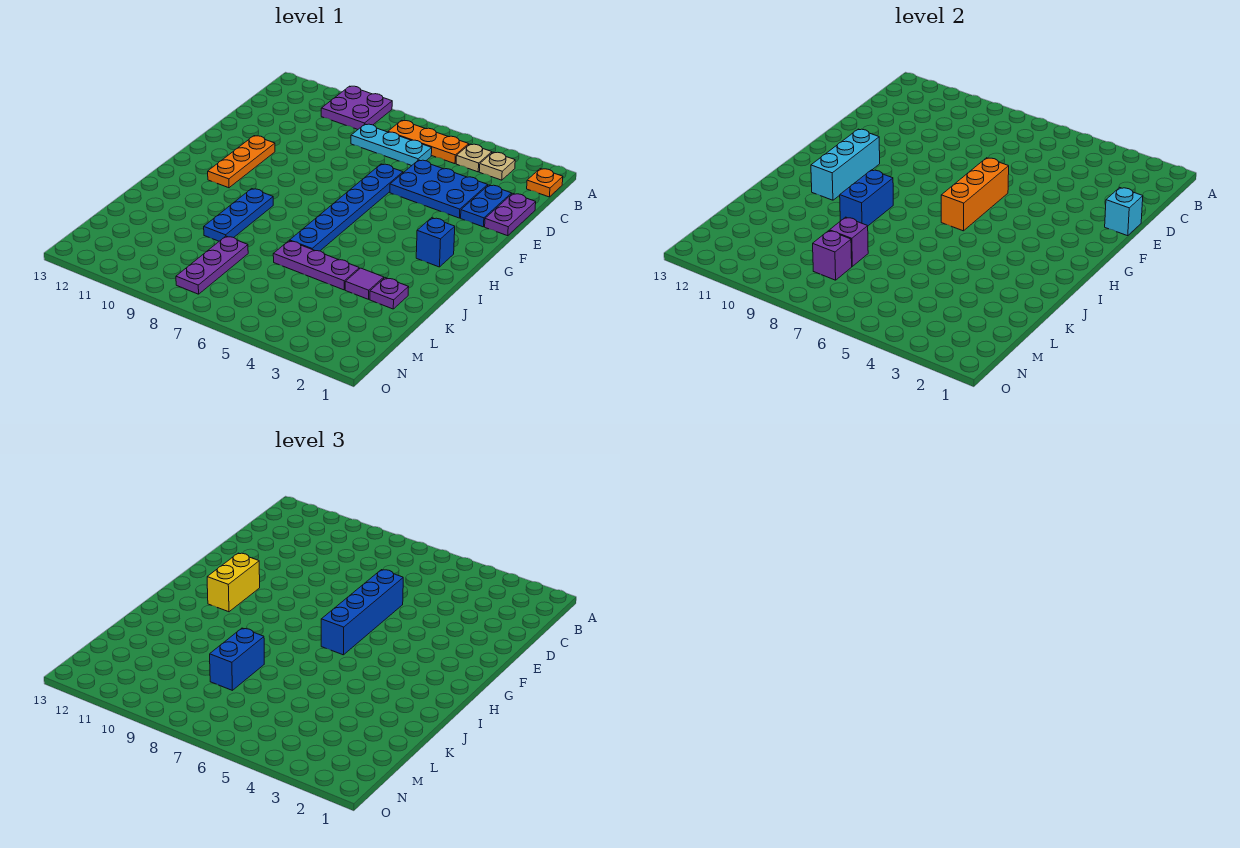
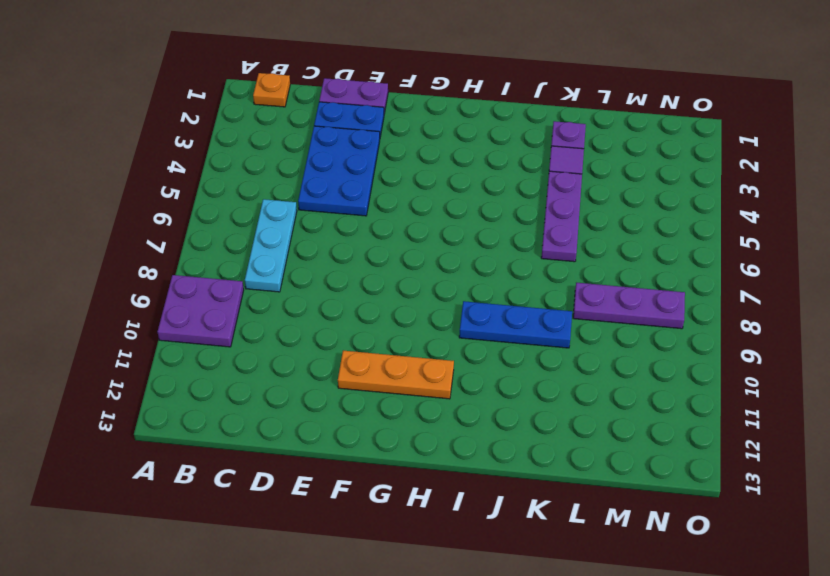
none -> tan plate B3 level 1
none -> tan plate B4 level 1
none -> orange plate B5:B7 level 1

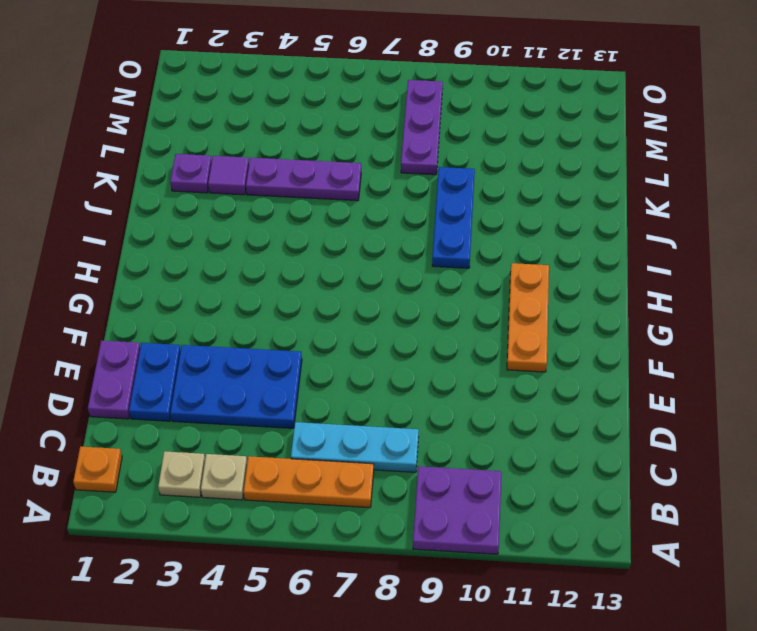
none -> blue plate E6:J6 level 1
none -> blue brick H2 level 1
none -> cyan brick E1 level 2

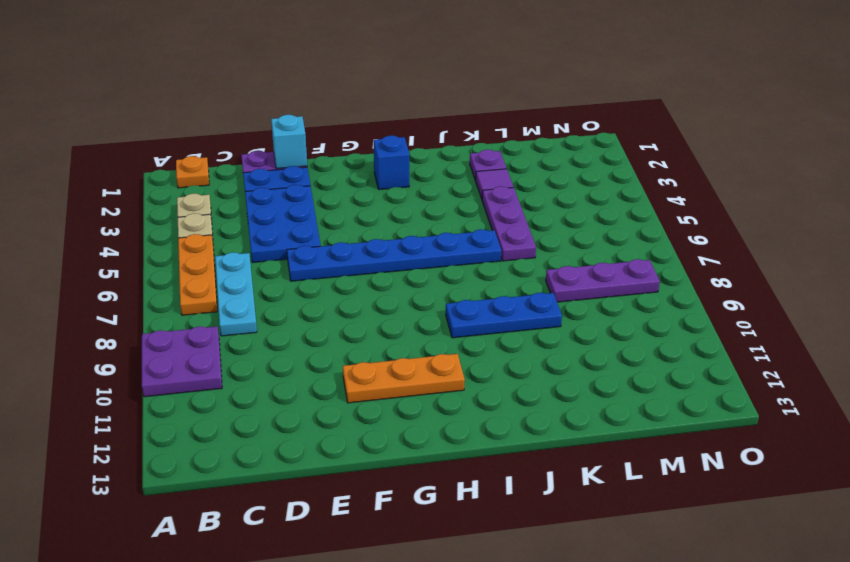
none -> orange brick F6:H6 level 2
none -> cyan brick G11:I11 level 2
none -> blue brick I9:J9 level 2

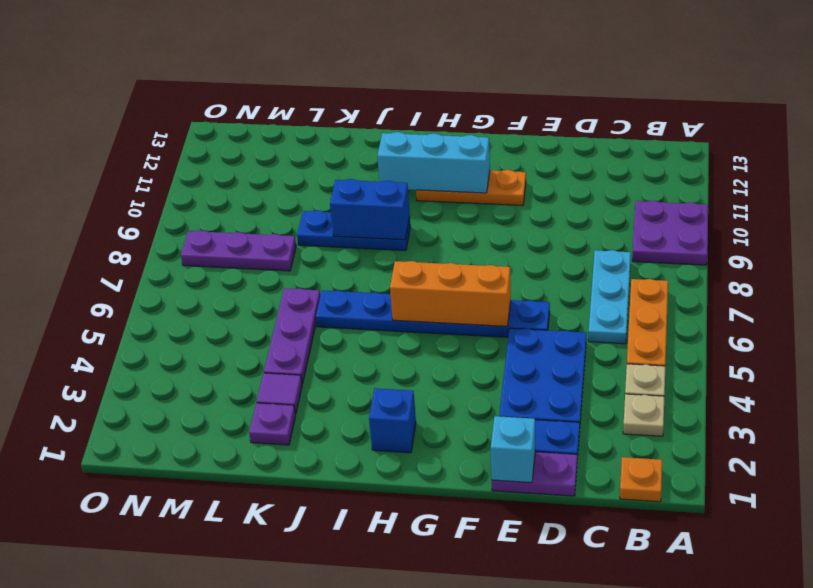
none -> purple brick L8 level 2
none -> purple brick M8 level 2
none -> blue brick E6:H6 level 3

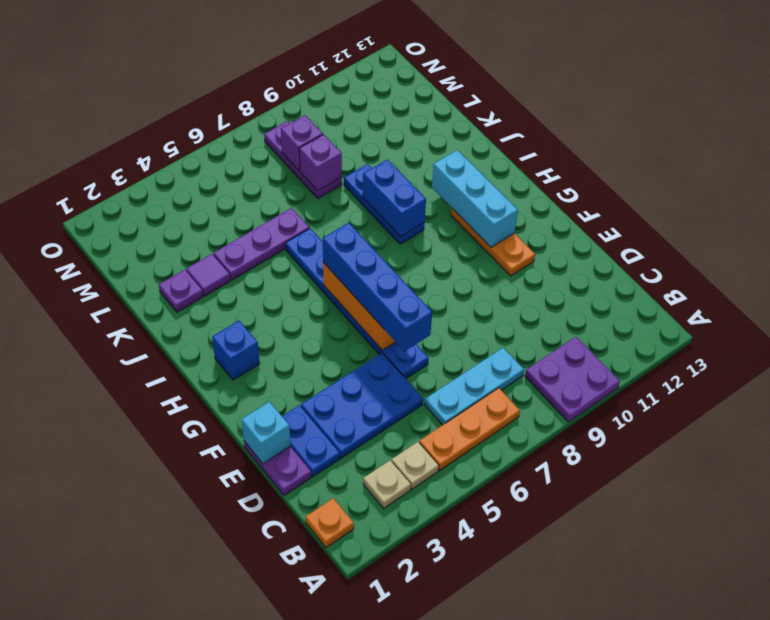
none -> yellow brick G11:H11 level 3
none -> blue brick K8:L8 level 3

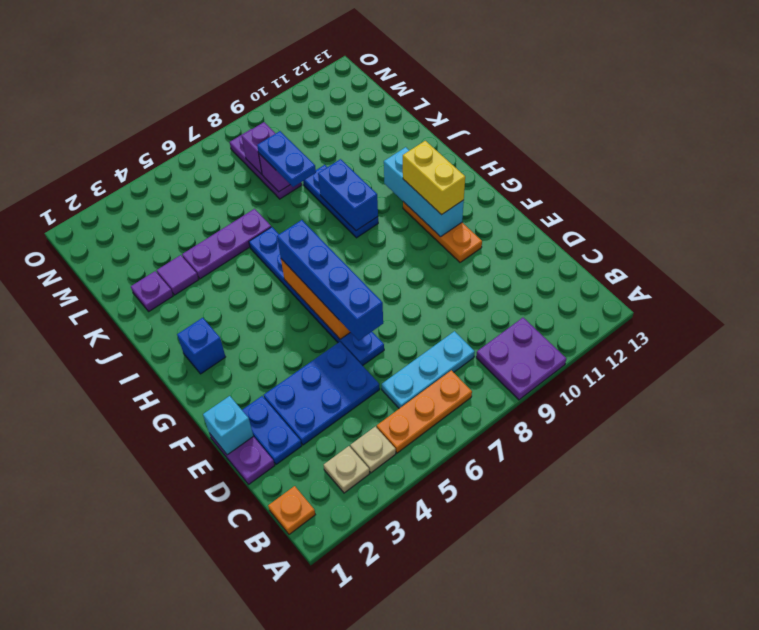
blue plate K8:L8 level 3 -> blue brick K8:L8 level 3

